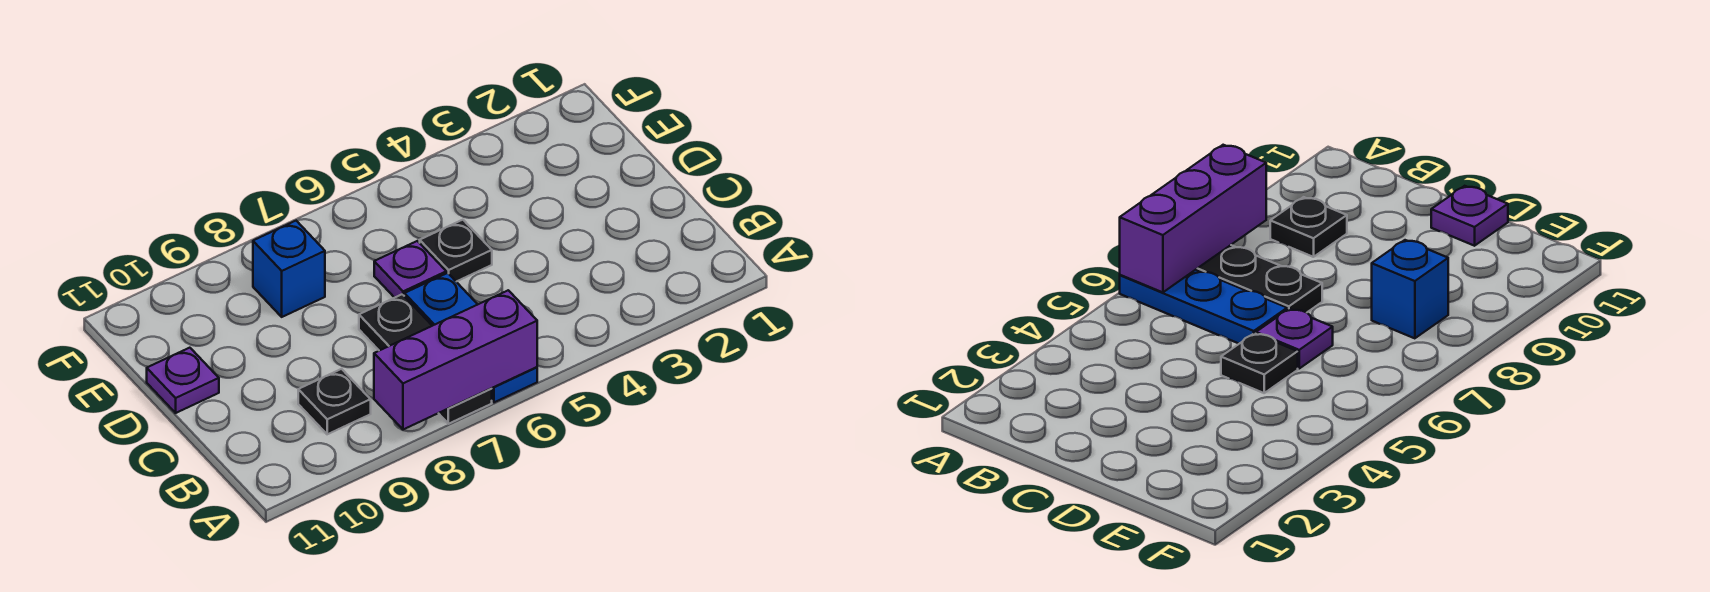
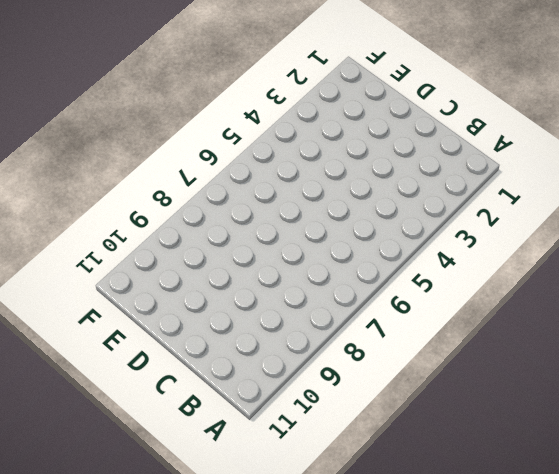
none -> blue plate A6:C6 level 1
none -> black plate A7:C7 level 1

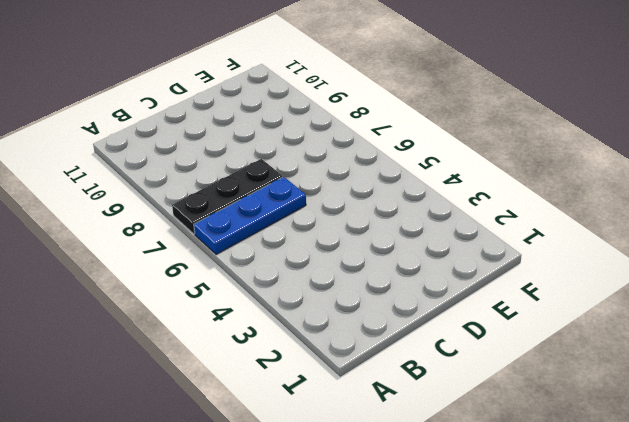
none -> black plate B9 level 1
none -> black plate D5 level 1

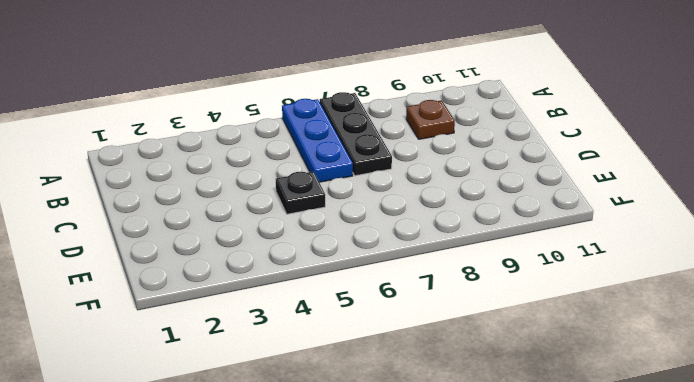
brown plate B9 level 1 -> black plate B9 level 1
none -> purple plate D6 level 1
none -> purple plate D11 level 1

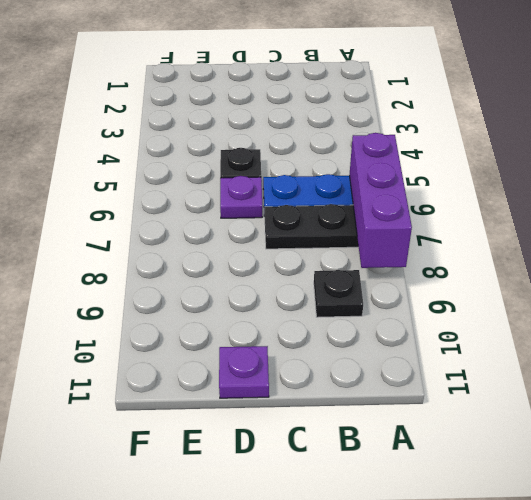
none -> blue brick E8 level 1

